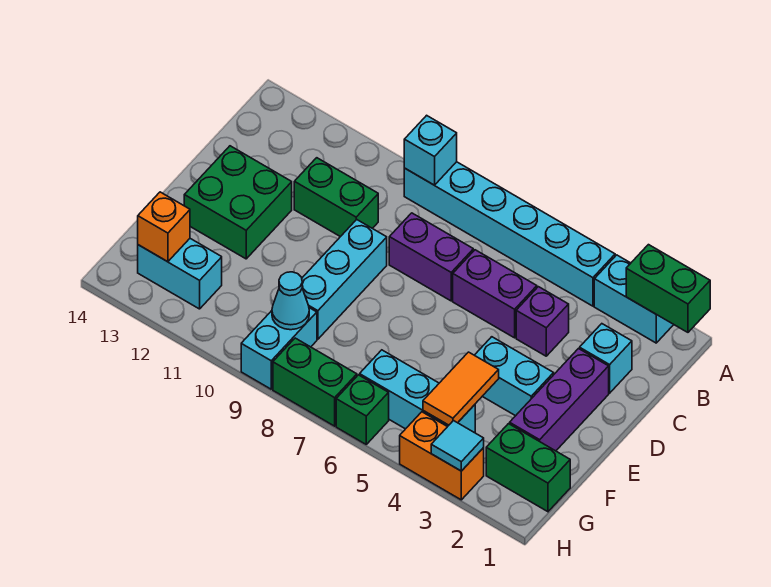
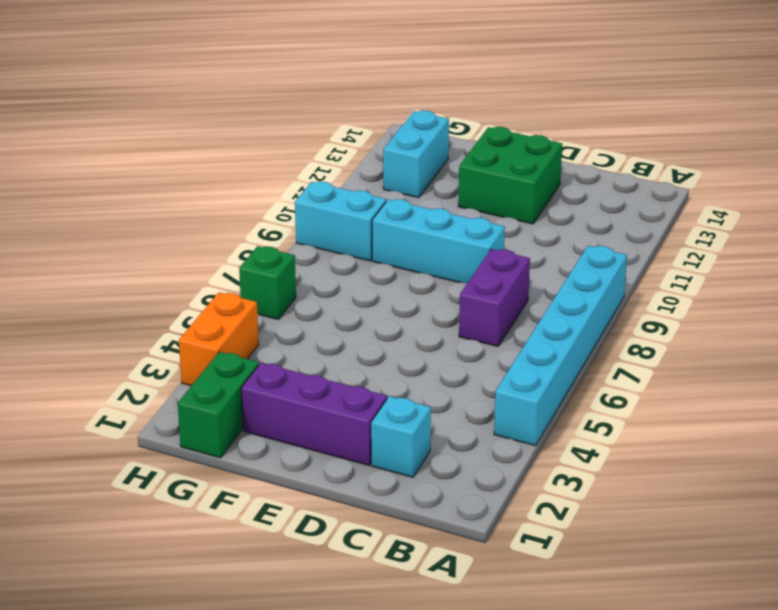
none -> cyan brick A2:A3 level 1
none -> purple brick C4 level 1
none -> purple brick C5:C6 level 1

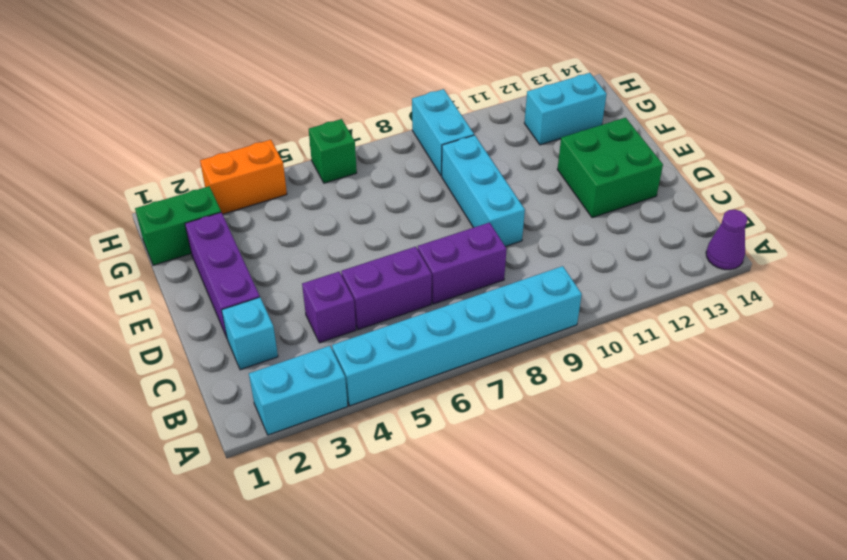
purple cone A14 level 1 -> none
none -> green brick C10:C11 level 1
none -> cyan brick E3:E4 level 1
none -> cyan brick G4:G6 level 1

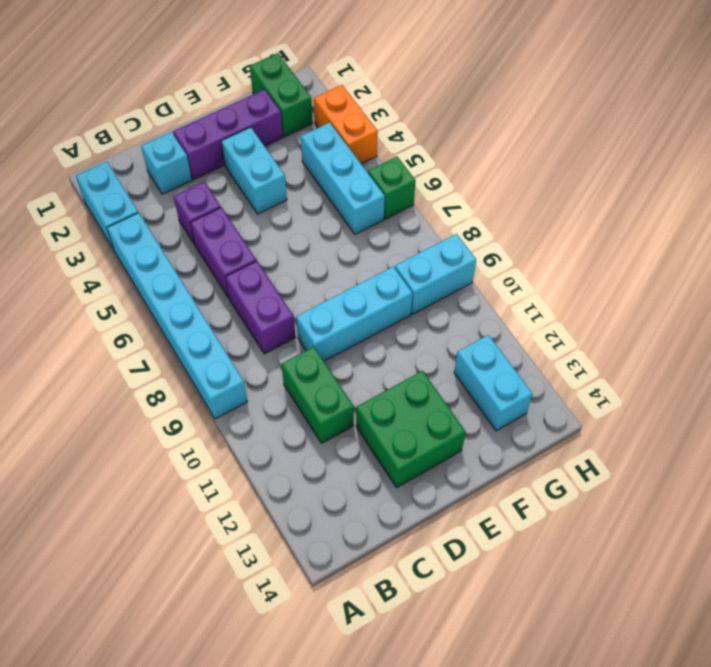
none -> green brick H7:H8 level 1
none -> green brick A1:A2 level 2
none -> cyan brick A9 level 2

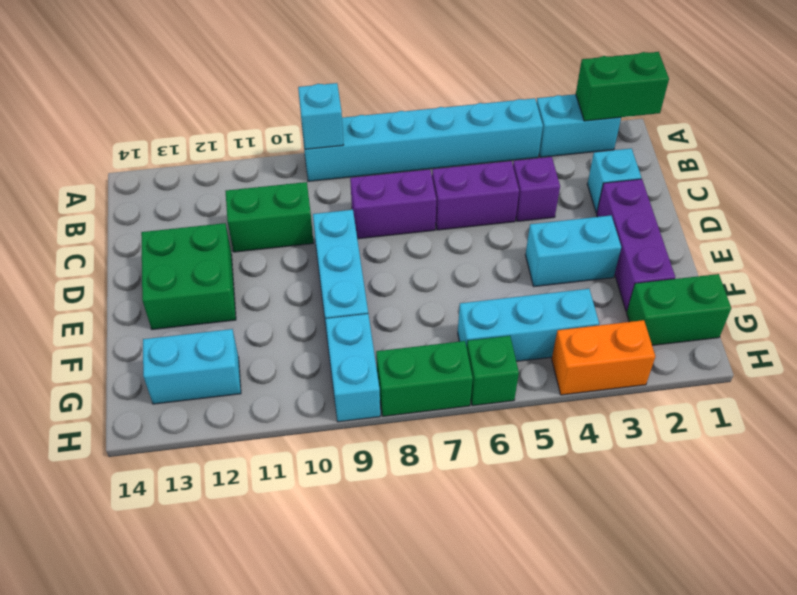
none -> orange tile F4:G4 level 2
none -> cyan cone G9 level 2
none -> orange brick G13 level 2

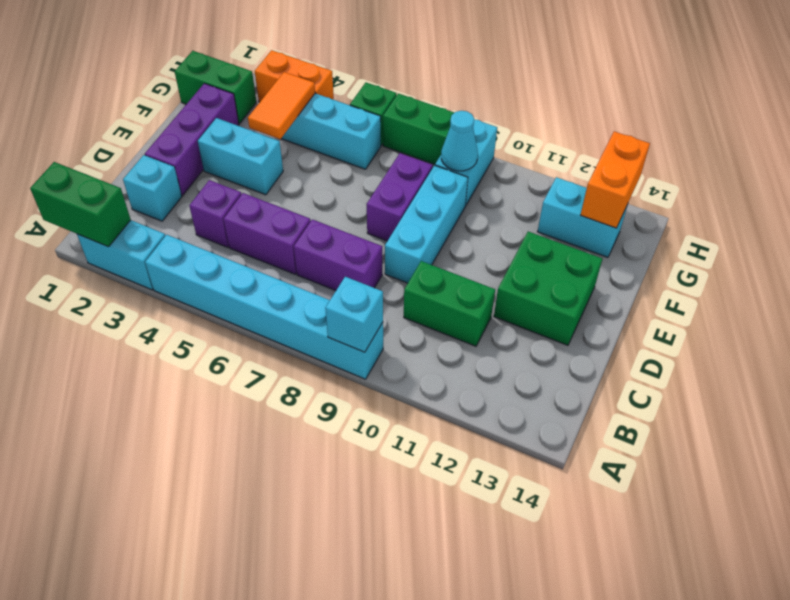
purple brick E8:F8 level 1 -> none
orange brick G13:H13 level 2 -> orange brick G13 level 2
none -> cyan tile H3 level 2

